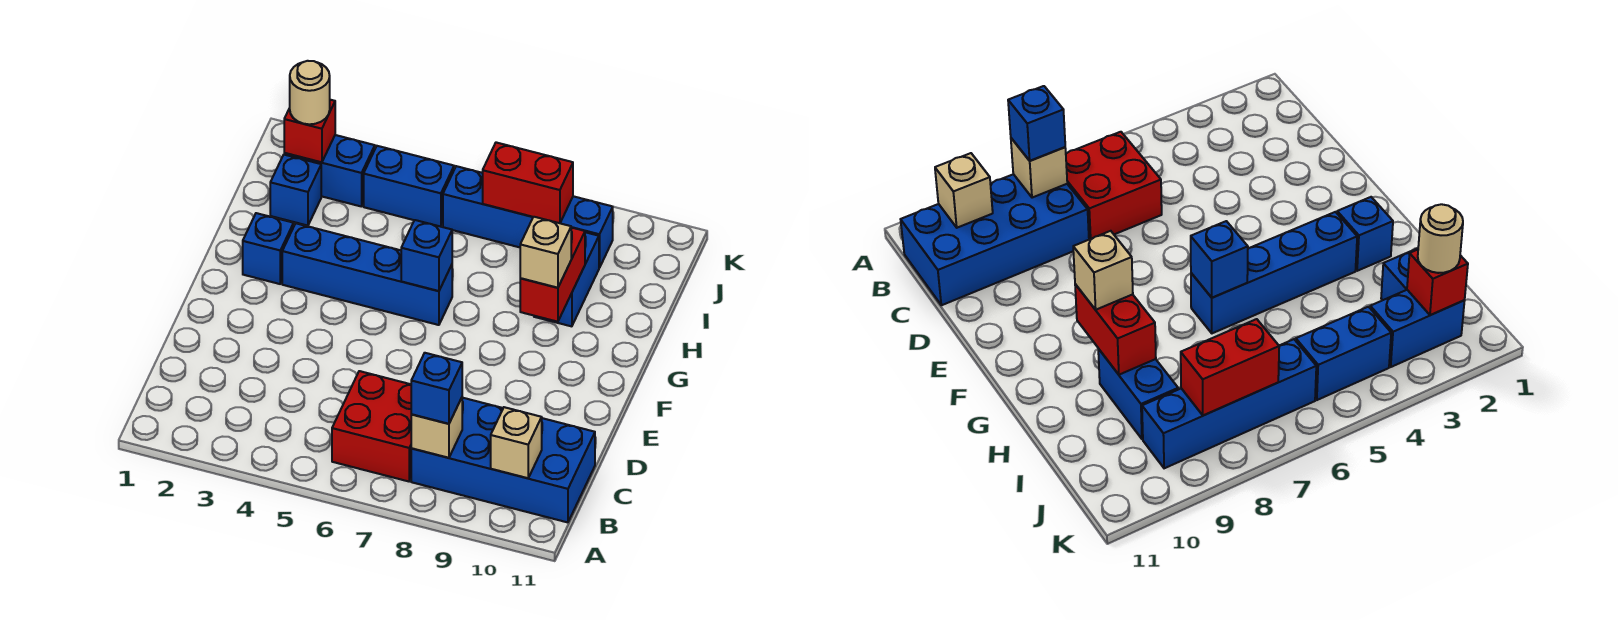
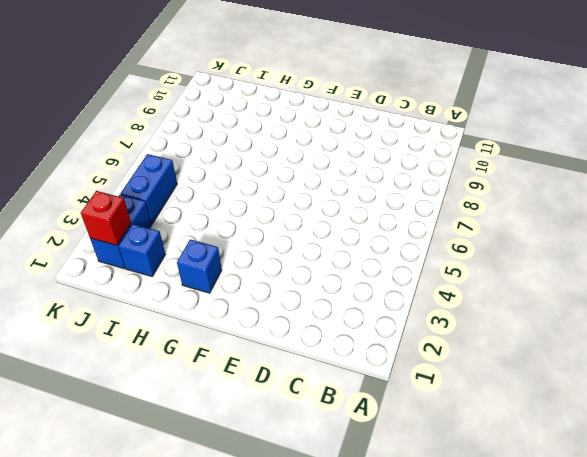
none -> red brick B6:C7 level 1
none -> blue brick B8:C11 level 1
none -> blue brick G3:G6 level 1

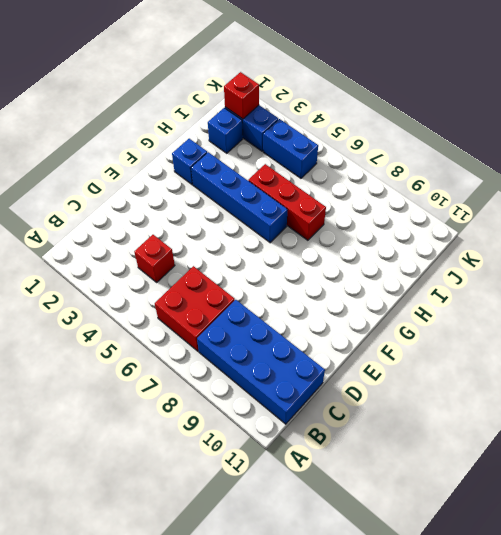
red brick C4 level 1 -> none
red brick H5:H7 level 1 -> none
none -> blue brick H9:I9 level 1
none -> blue brick J6:J9 level 1
none -> tan brick B8 level 2

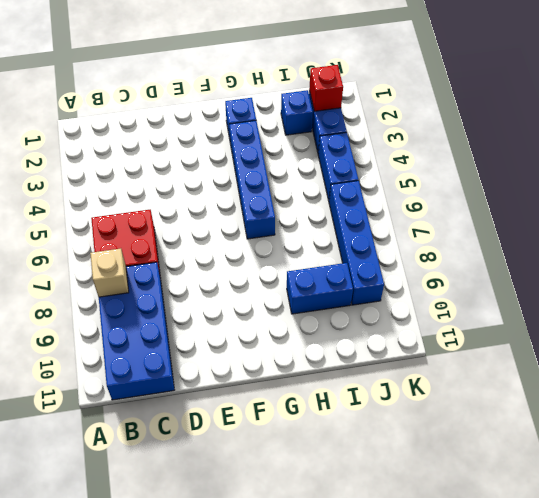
none -> tan brick B10 level 2
none -> blue brick G6 level 2
none -> red brick G9:H9 level 2

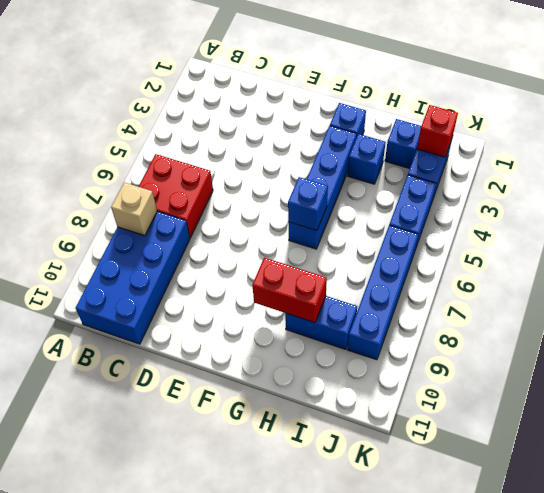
blue brick H3 level 1 -> blue brick B8 level 3
none -> tan brick B10 level 2
none -> red brick J7:J8 level 2
none -> tan brick G9 level 3

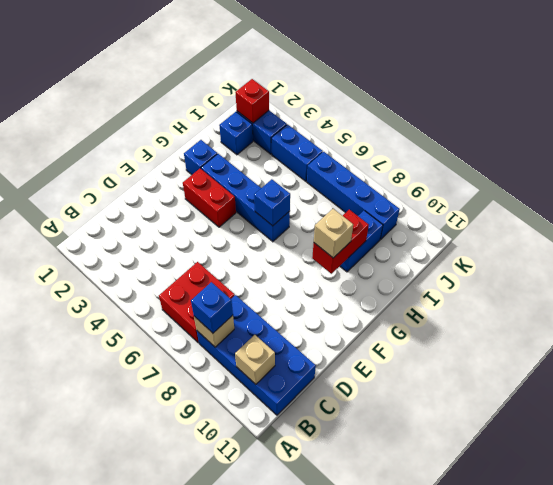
red brick F3:F4 level 1 -> red brick J7:J8 level 2
none -> tan round brick J2 level 3

